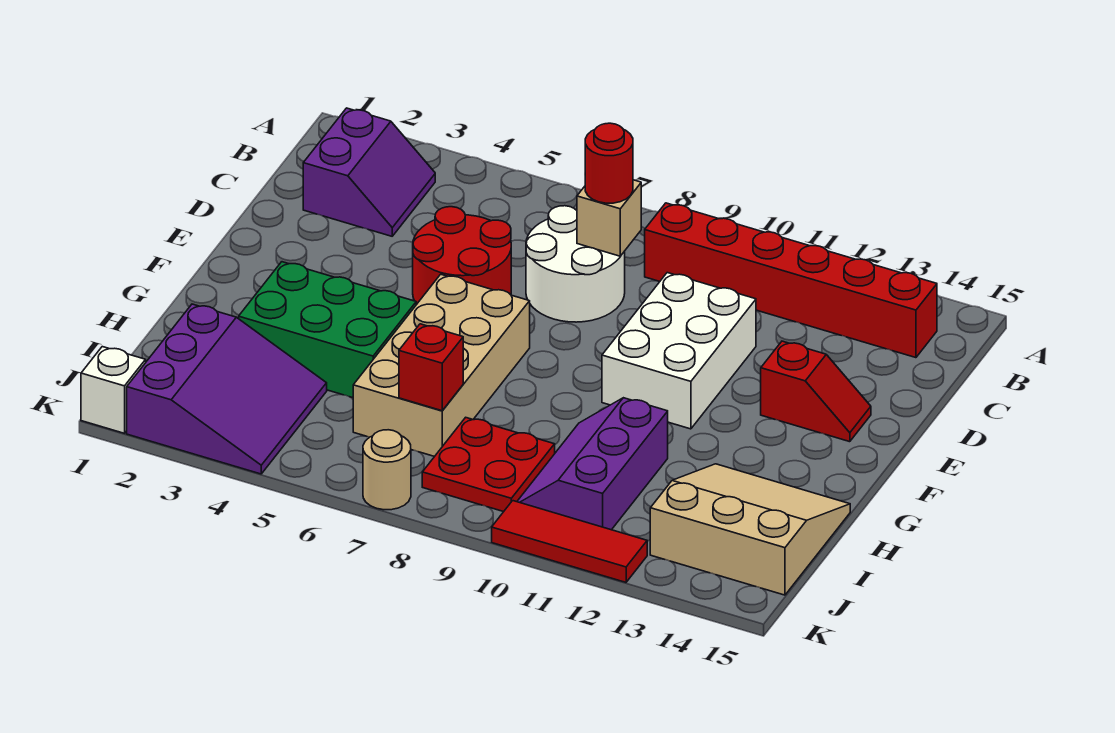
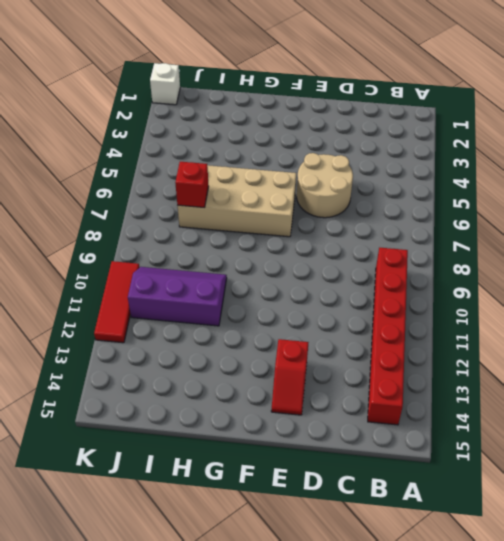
tan round brick D5:E6 level 1 -> red round brick D5:E6 level 1
none -> purple slope B2:C3 level 1 top 2
none -> white round brick C7:D8 level 1
none -> white brick D10:F11 level 1

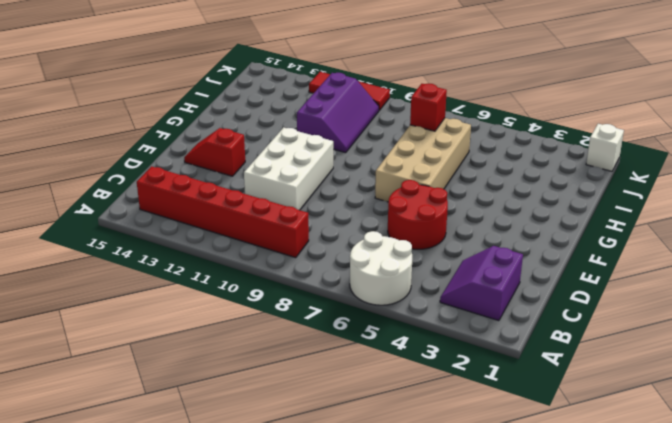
white round brick A5:B6 level 1 -> white round brick C7:D8 level 1
none -> green brick G3:H5 level 1
none -> tan slope H13:J15 level 1 top J
none -> purple slope I2:K4 level 1 top 2

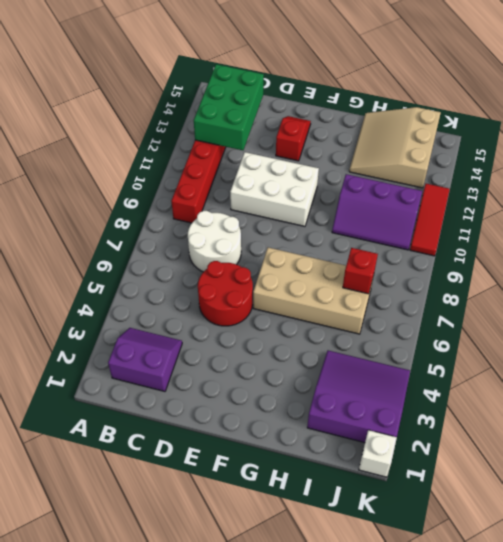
green brick B12:C14 level 2 -> green brick G3:H5 level 1
none -> red plate I8:J9 level 1
none -> tan round brick K7 level 1
none -> tan brick C8 level 2

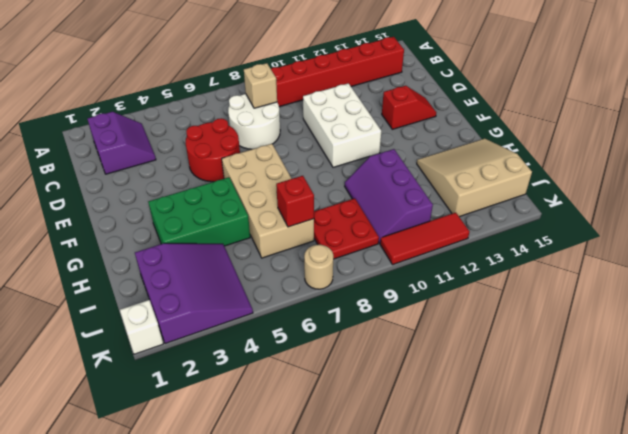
none -> red round brick C8 level 3

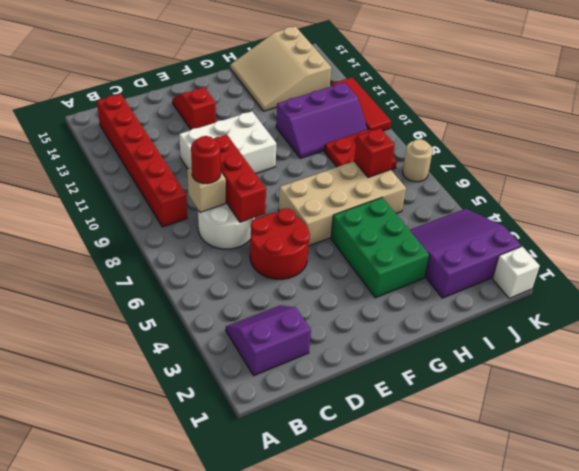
red brick D7:D9 level 2 -> none

